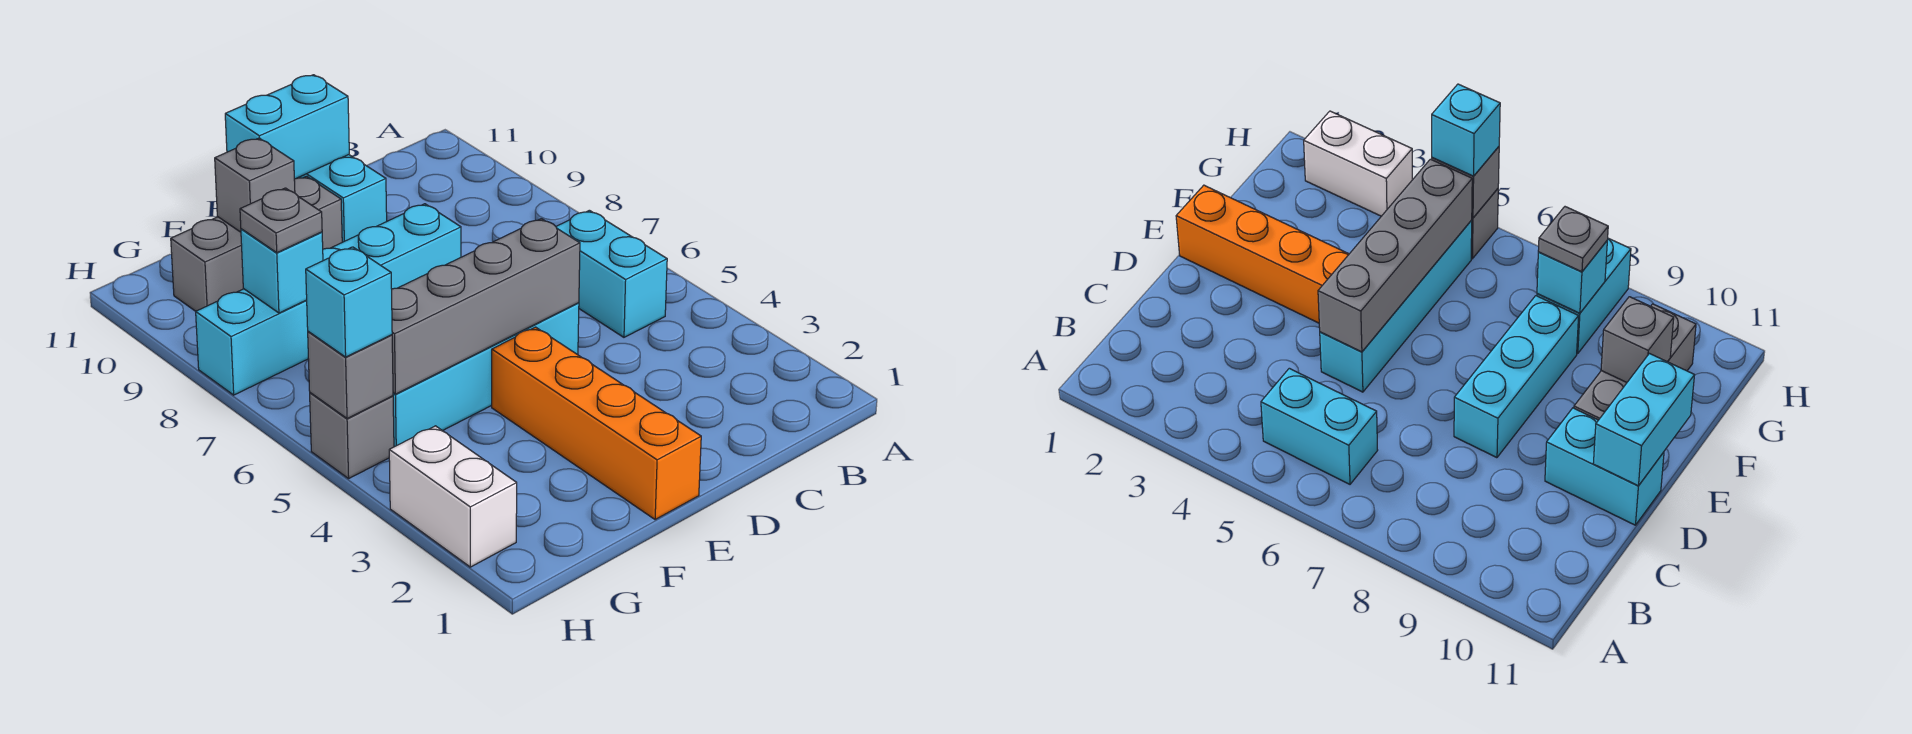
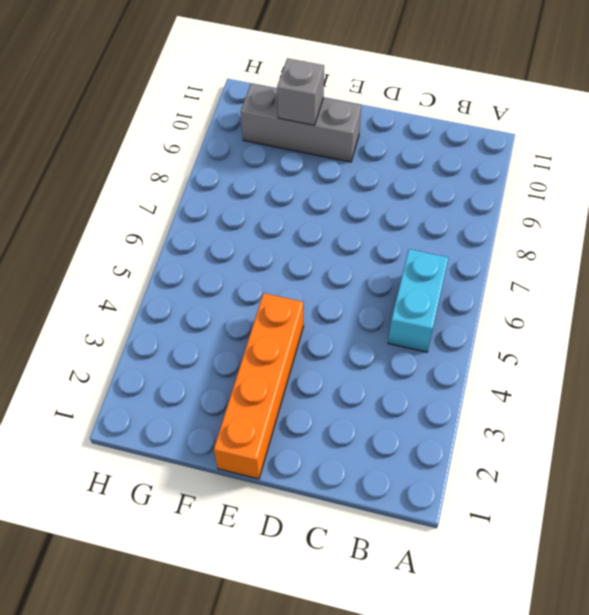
none -> cyan brick D5:G5 level 1
none -> cyan brick D8:F8 level 1
none -> cyan brick D10:D11 level 1

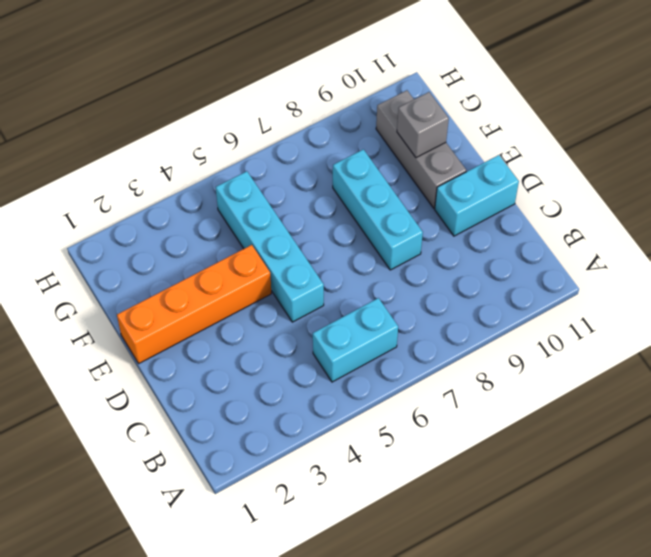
none -> cyan brick G8:H8 level 1
none -> white brick H2:H3 level 1
none -> grey brick H5 level 1

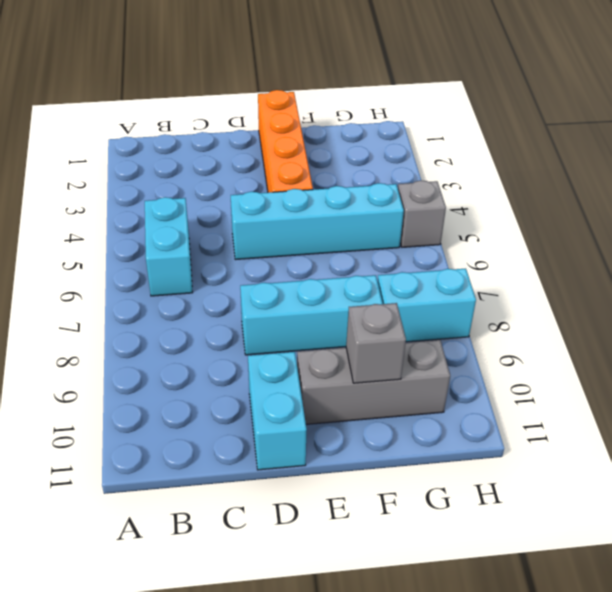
none -> white brick H2:H3 level 1
none -> grey brick D5:G5 level 2
none -> cyan brick D11:E11 level 2

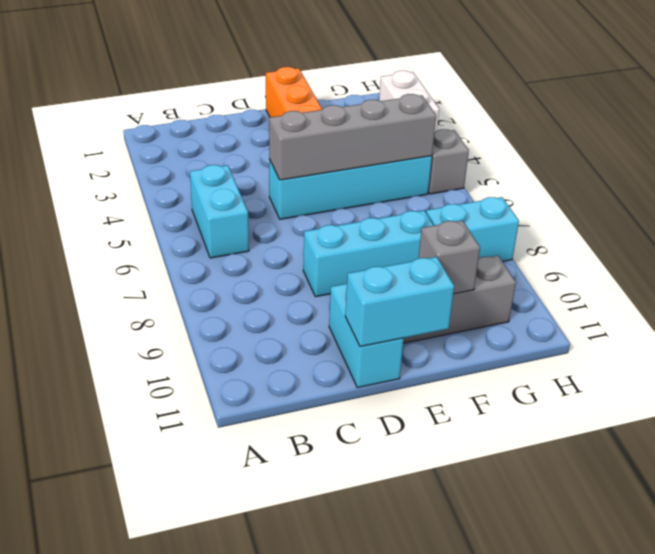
none -> cyan brick G8 level 2
none -> grey brick H5 level 2
none -> grey plate G8 level 3

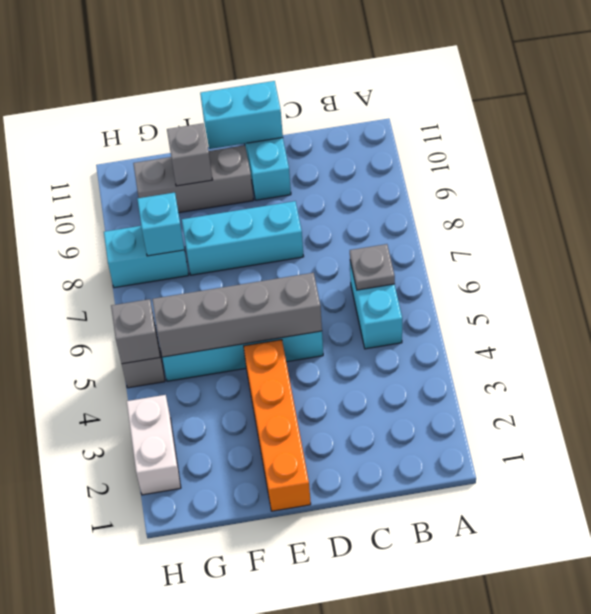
grey plate B6 level 2 -> grey plate G8 level 3
none -> cyan brick H5 level 3

